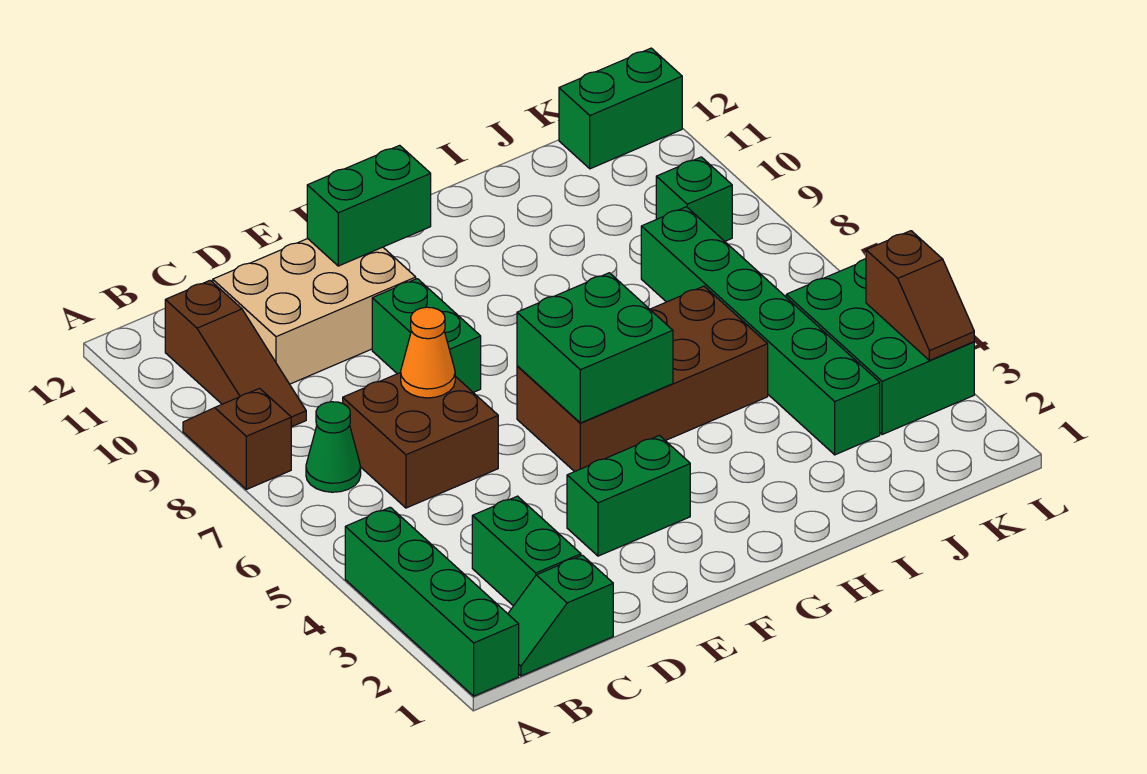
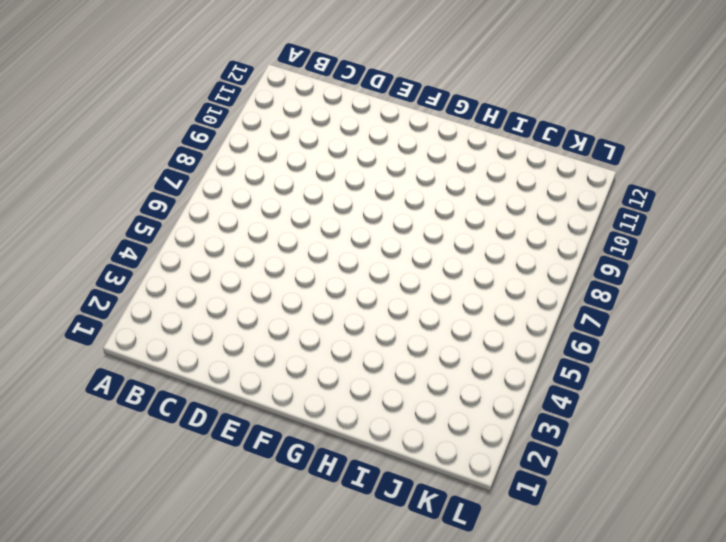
none -> green brick A1:A4 level 1
none -> brown slope A8:A9 level 1 top 8
none -> green slope B1:C1 level 1 top C

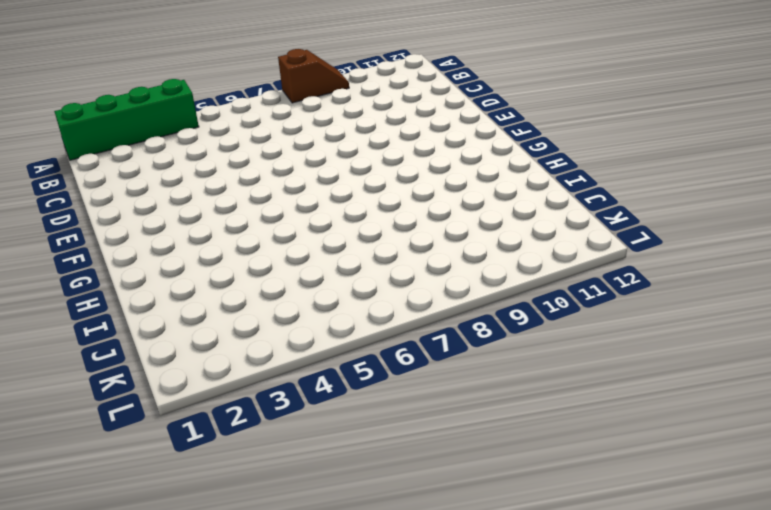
none -> green slope B1:C1 level 1 top C
none -> green cone B7 level 1
none -> brown slope B9:B11 level 1 top 11

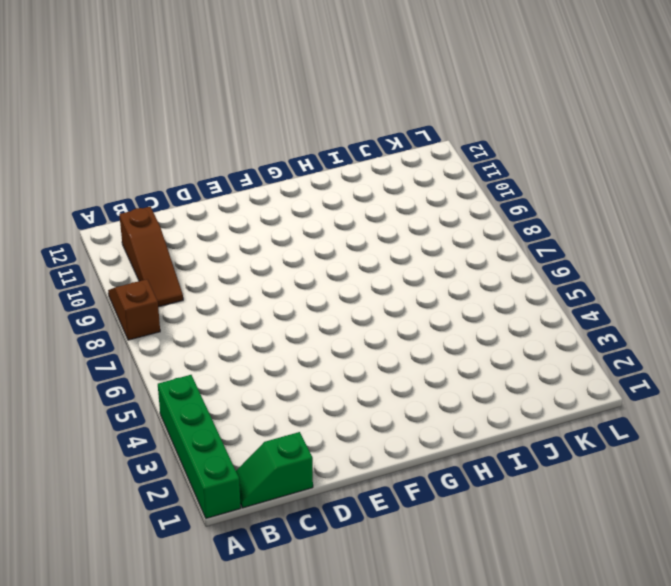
none -> green cone B7 level 1
none -> green brick C2:C3 level 1
none -> brown brick C6:D7 level 1

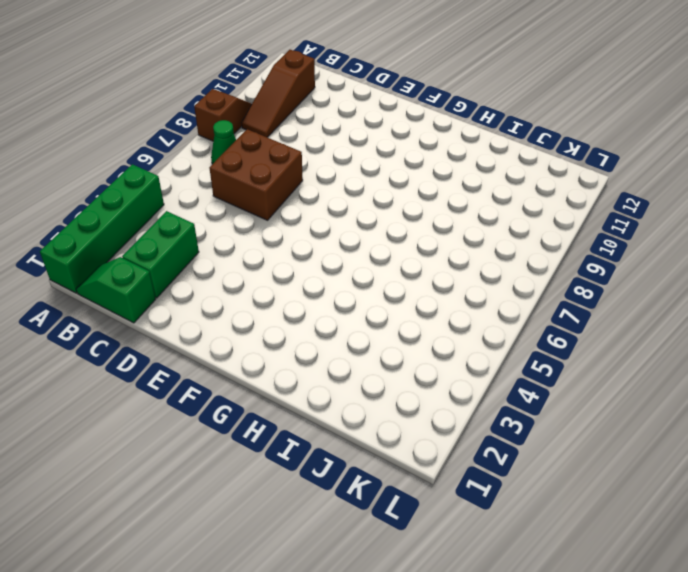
none -> tan brick C10:E11 level 1
none -> green brick E3:F3 level 1
none -> green brick E8:E9 level 1

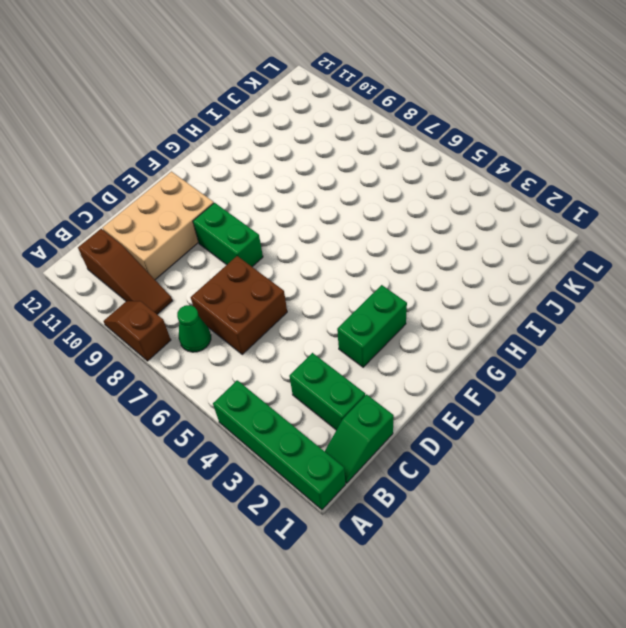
none -> brown brick F5:I6 level 1
none -> green brick J3:J8 level 1
none -> green brick K3:L5 level 1

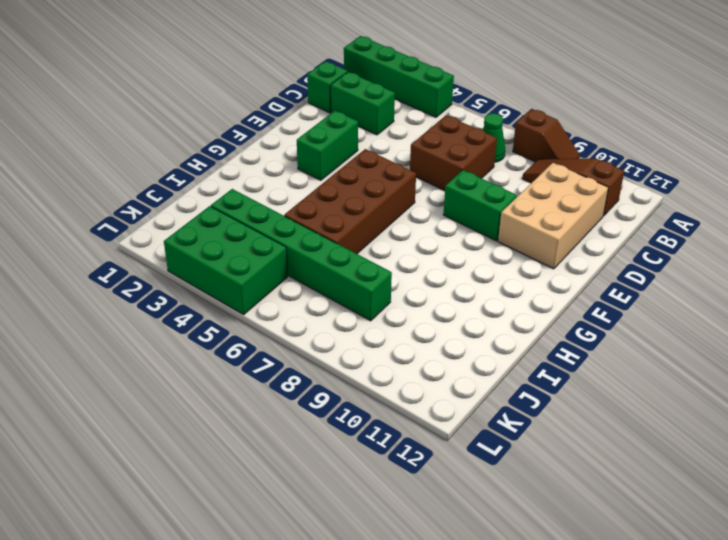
none -> green brick K9 level 1
none -> green brick K12:L12 level 1
none -> orange cone D7 level 2

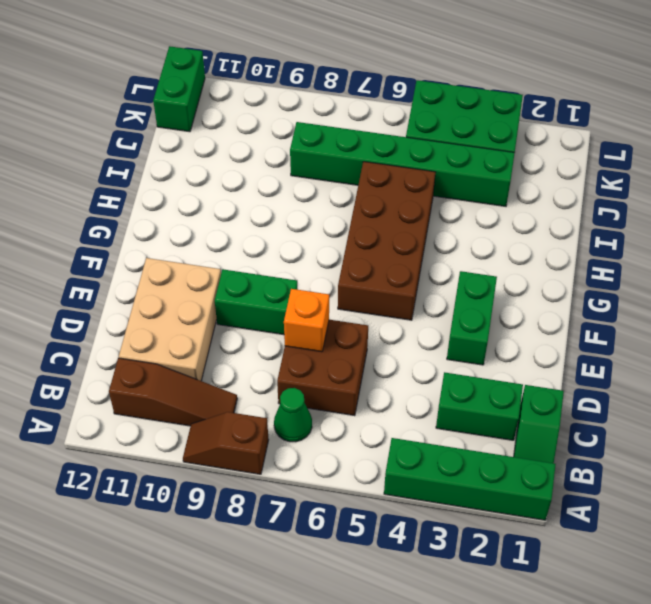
orange brick D7 level 2 -> orange cone D7 level 2
none -> green brick K9 level 1
none -> green brick E11:F11 level 2
none -> green brick F5:G6 level 2

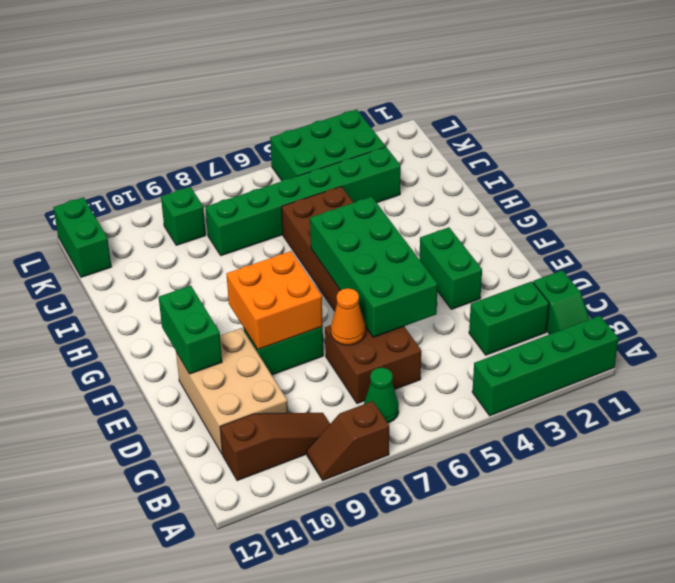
green brick D5:G6 level 2 -> green brick F5:G6 level 2
orange brick E8:F9 level 2 -> none
none -> brown slope L3:L4 level 2 top 4

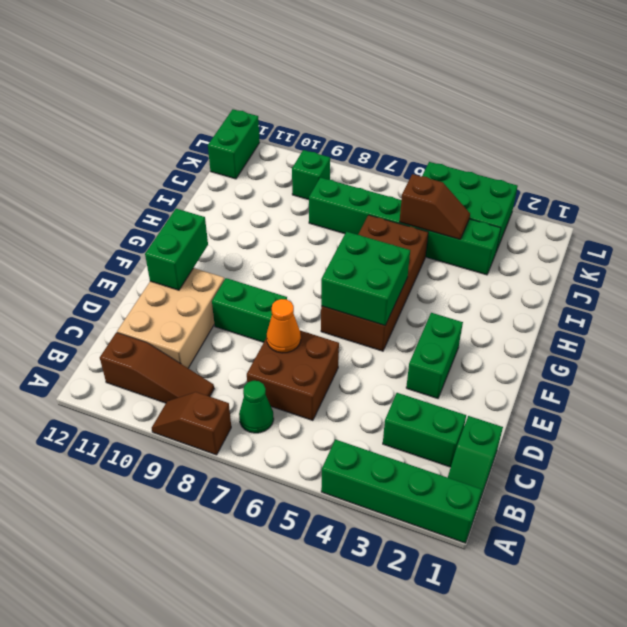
brown slope J4:J5 level 2 top 5 -> brown slope L3:L4 level 2 top 4

